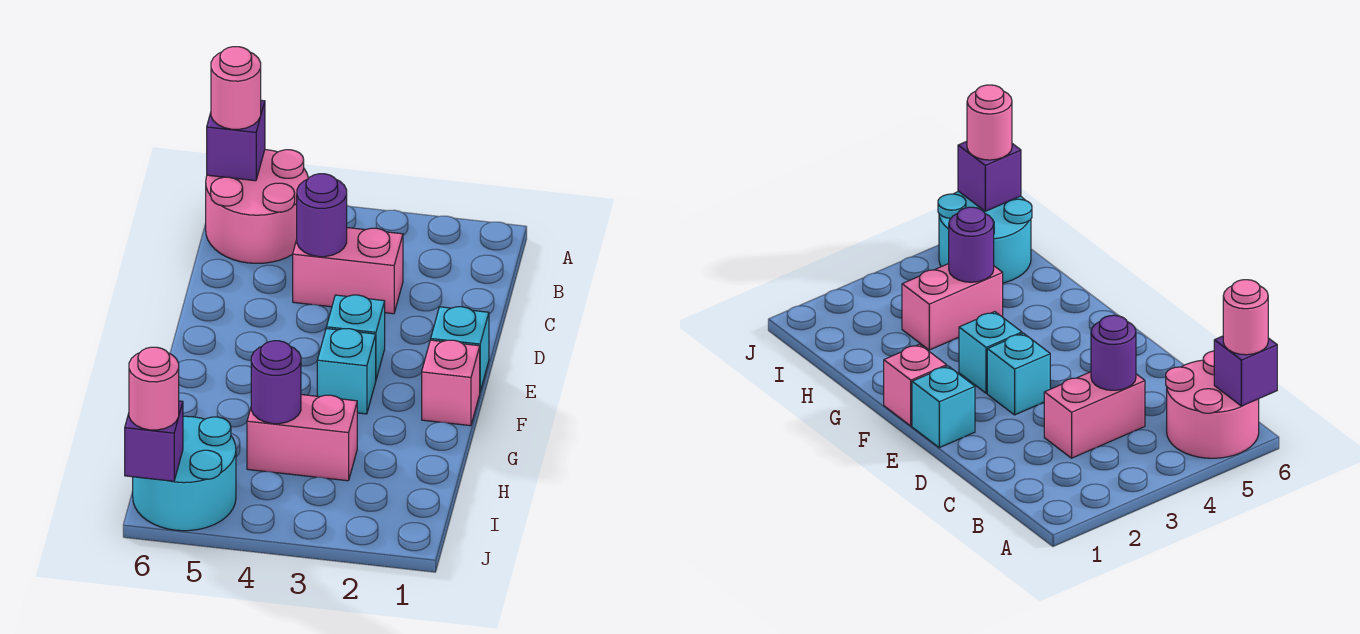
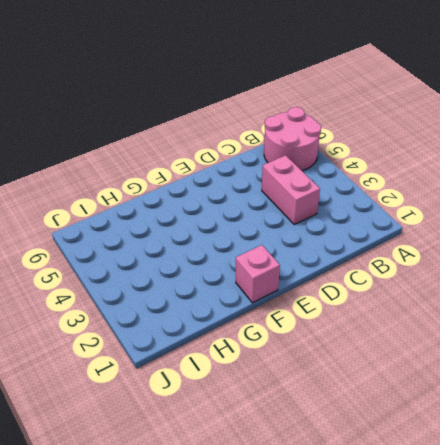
none -> cyan brick E1 level 1
none -> cyan brick E3 level 1
none -> cyan brick F3 level 1

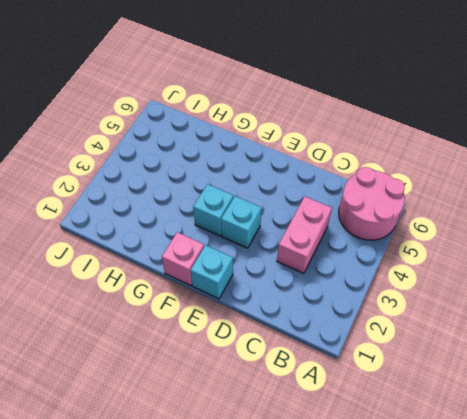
none -> pink brick H3:H4 level 1
none -> cyan round brick I5:J6 level 1
none -> purple brick A6 level 2

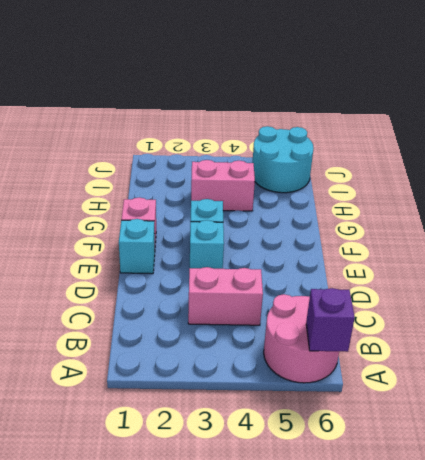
none -> purple round brick C4 level 2
none -> purple round brick H4 level 2
none -> purple brick J6 level 2

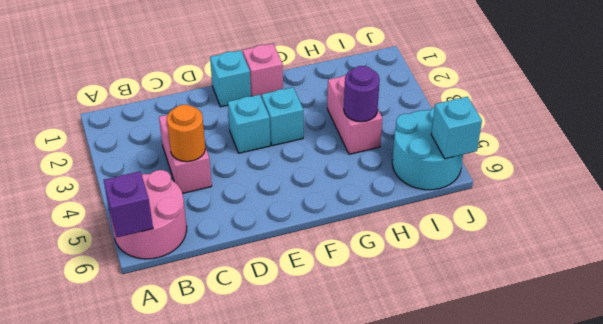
orange round brick C4 level 2 -> purple round brick C4 level 2
cyan brick J6 level 2 -> purple brick J6 level 2
none -> pink round brick A6 level 3
none -> pink round brick J6 level 3

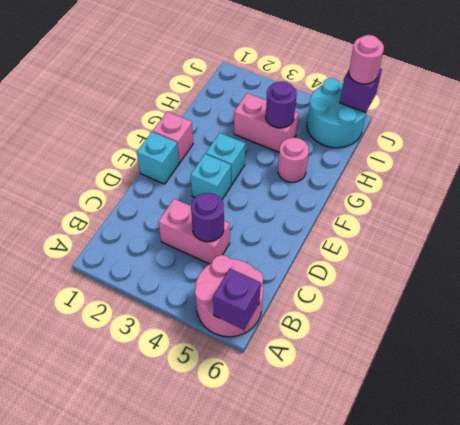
pink round brick G5 level 1 -> pink round brick A6 level 3

